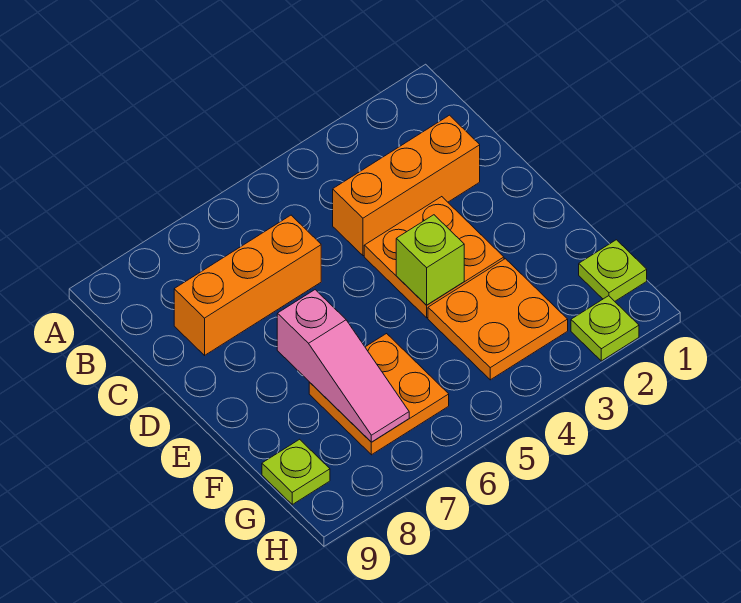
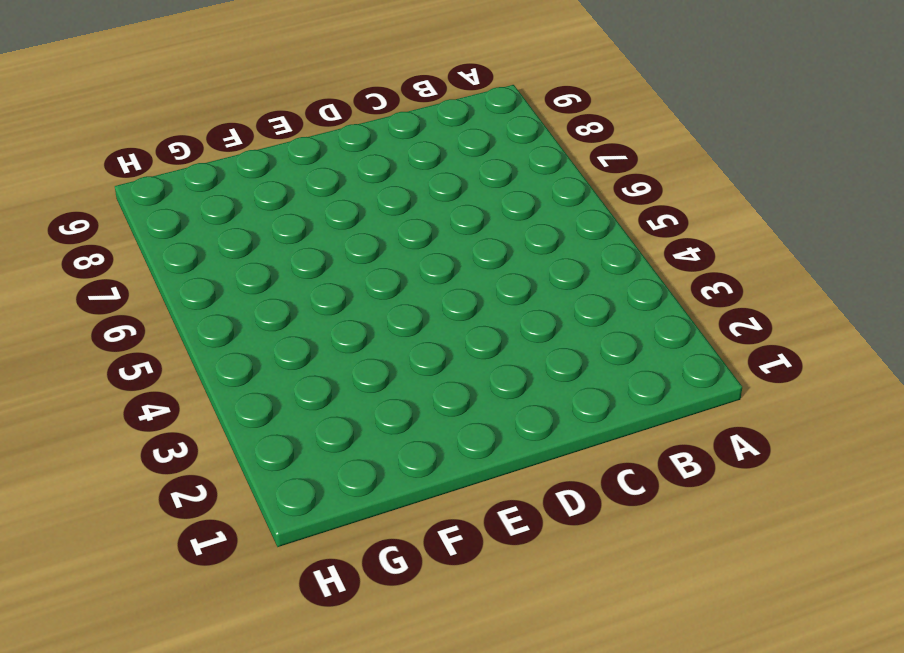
none -> orange brick C2:C4 level 1
none -> orange brick C6:C8 level 1

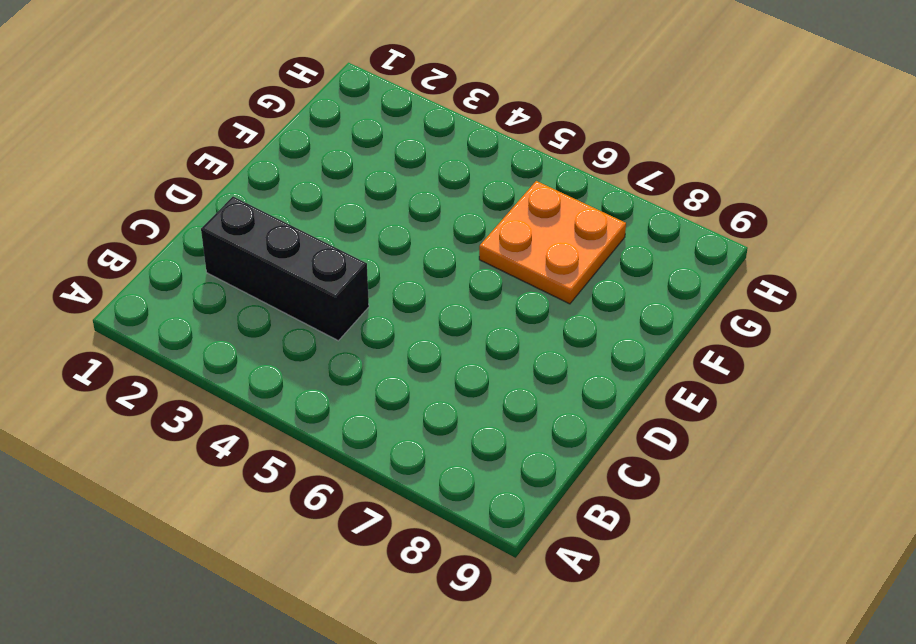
black brick C2:C4 level 1 -> orange brick C2:C4 level 1
none -> orange brick C6:C8 level 1
none -> orange plate D3:E4 level 1

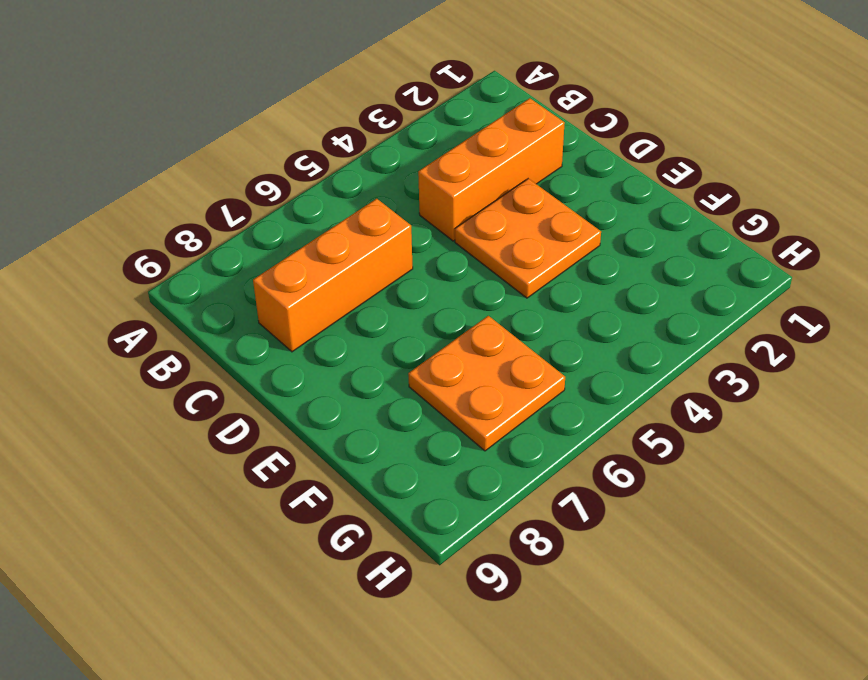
none -> orange plate F3:G4 level 1
none -> lime plate G1 level 1

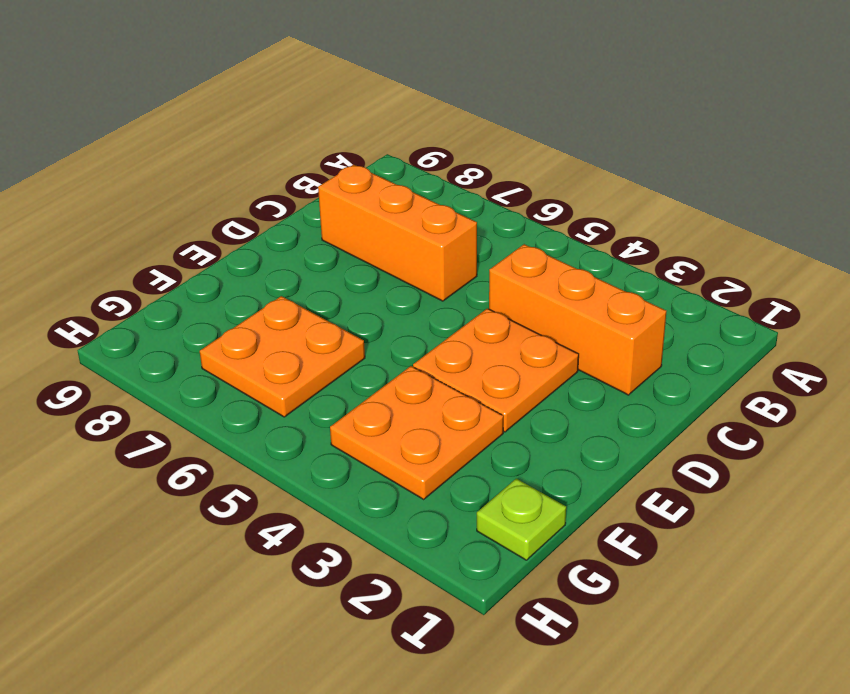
none -> lime plate G9 level 1
none -> lime plate H2 level 1

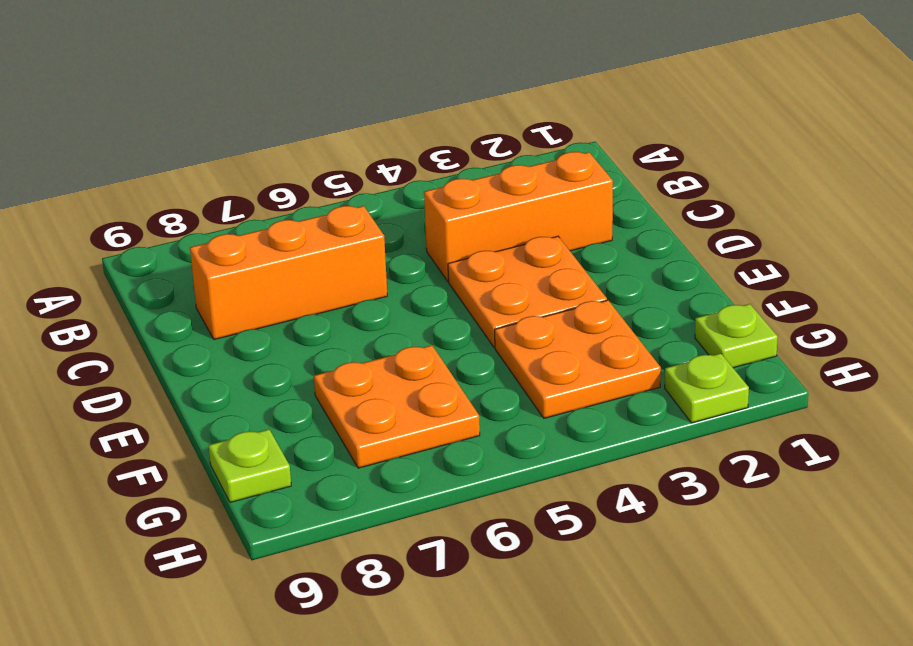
none -> lime brick E4 level 2
none -> pink slope E7:G7 level 2 top E

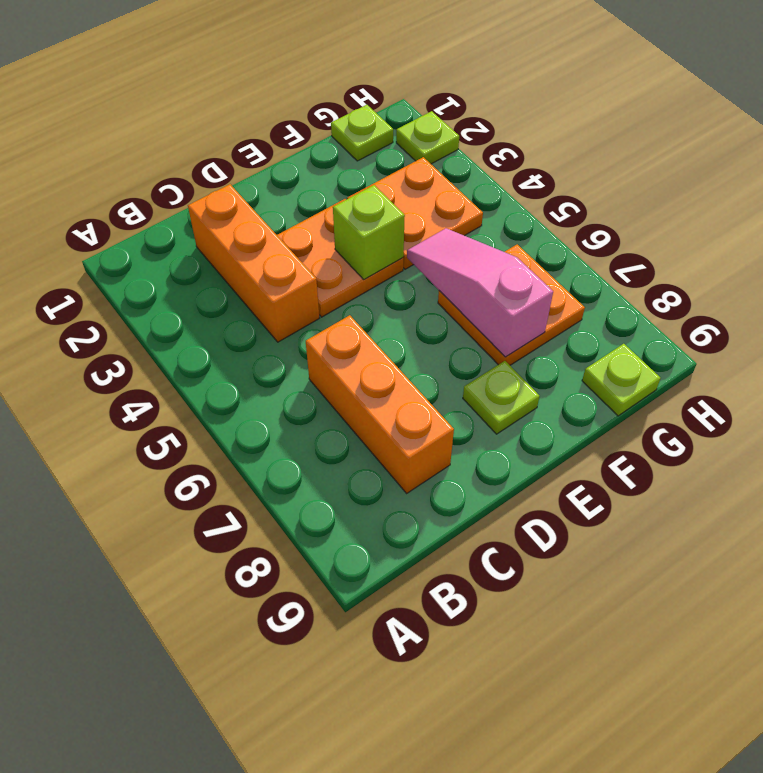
lime plate E8 level 1 -> none
pink slope F5:F7 level 2 top 7 -> pink slope E7:G7 level 2 top E

